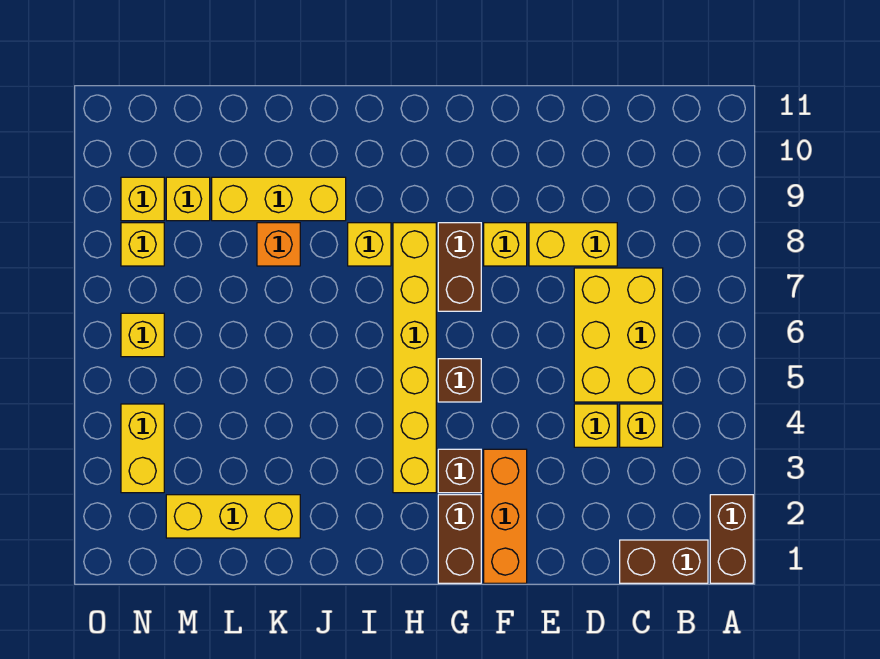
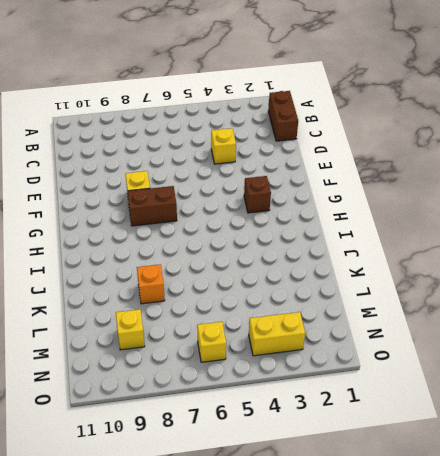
none -> brown brick A1:A2 level 1
none -> yellow brick C4 level 1
none -> yellow brick C5:D7 level 1

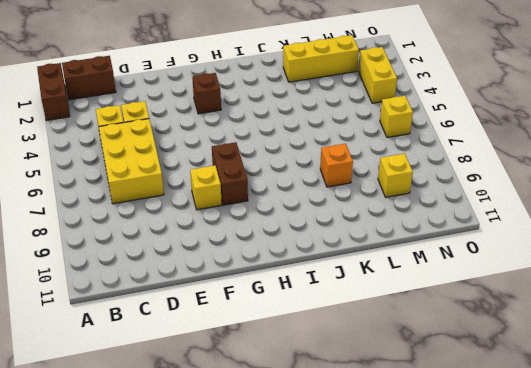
none -> yellow brick D8:E8 level 1
none -> orange brick F1:F3 level 1
none -> brown brick G1:G2 level 1

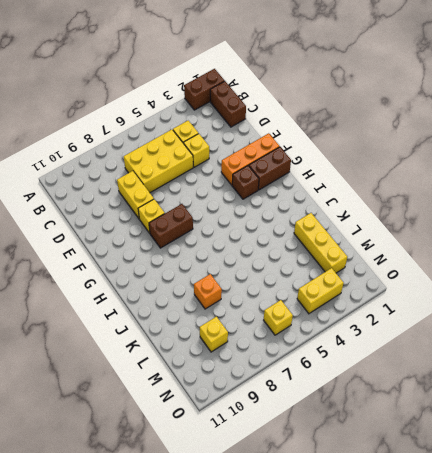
none -> brown brick G5 level 1
none -> yellow brick H3:H8 level 1
none -> yellow brick I8 level 1

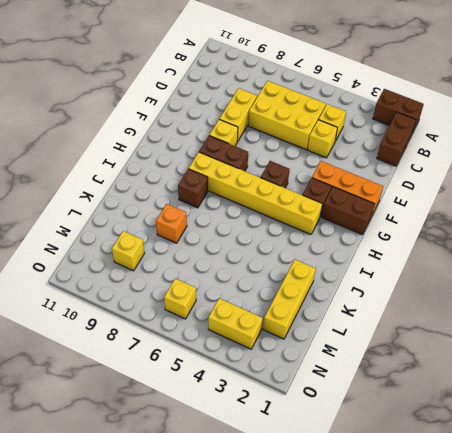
brown brick I8 level 1 -> yellow brick I8 level 1
none -> yellow brick J9:L9 level 1
none -> yellow brick N8 level 1
none -> yellow brick N9 level 1

